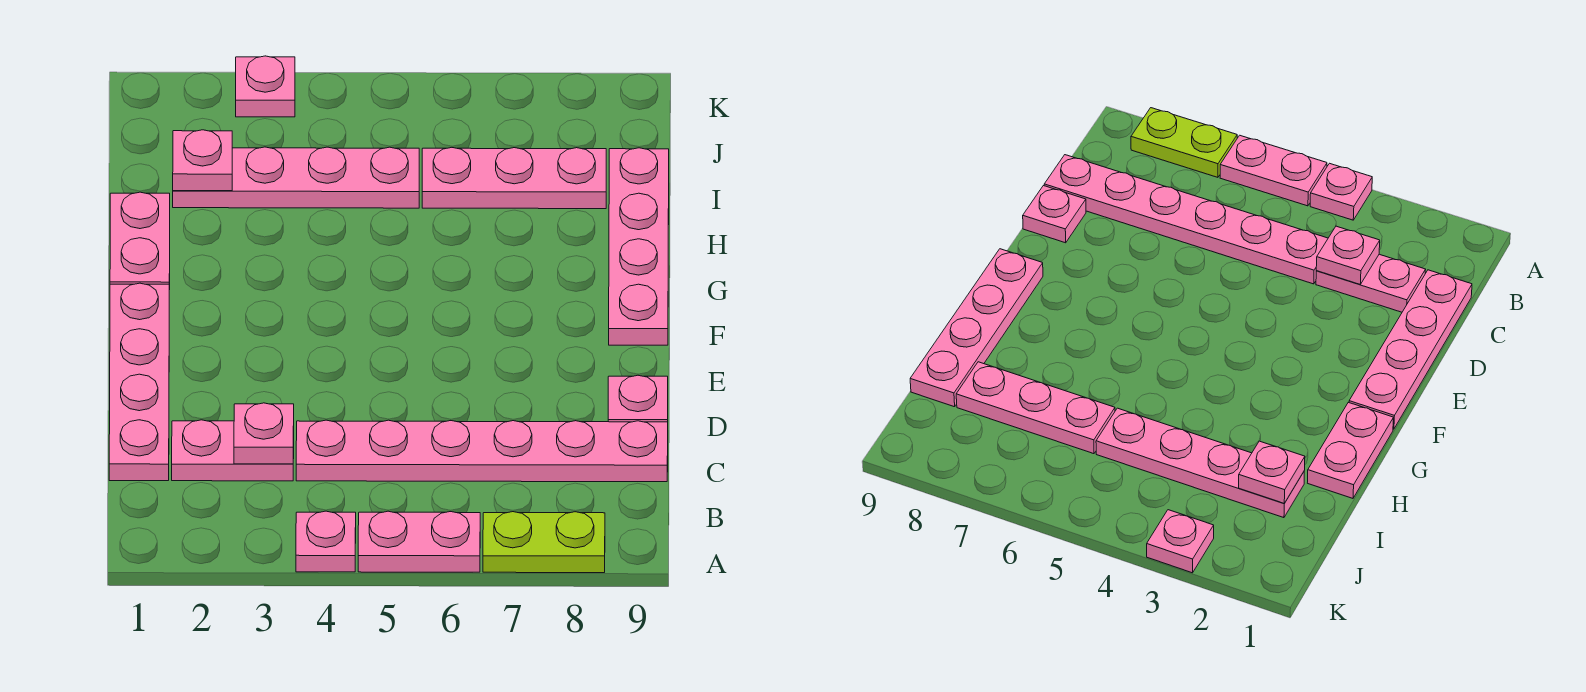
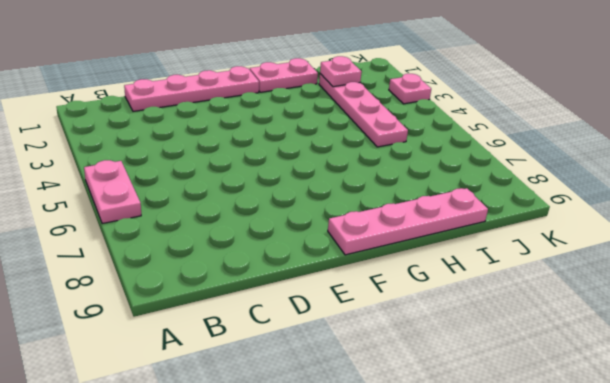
none -> pink plate A4 level 1
none -> lime plate A7:A8 level 1
none -> pink plate C2:C3 level 1

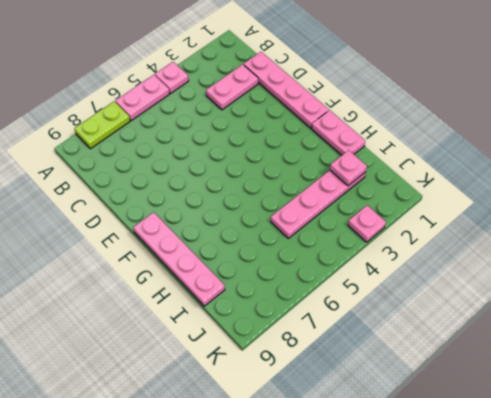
none -> pink plate C4:C9 level 1
none -> pink plate D9 level 1
none -> pink plate I6:I8 level 1

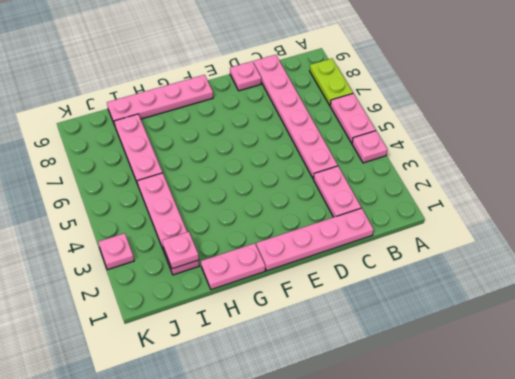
none -> pink plate C3 level 2

